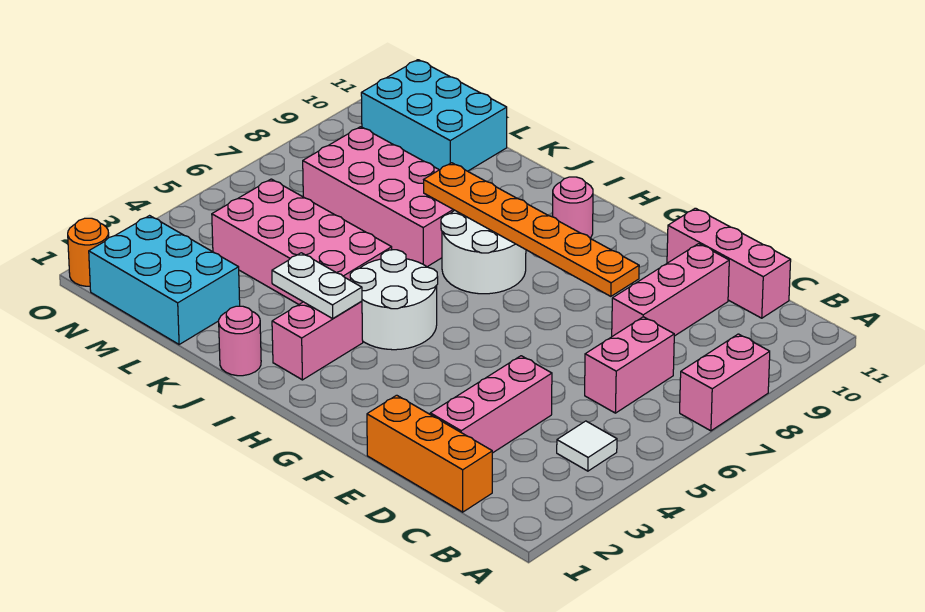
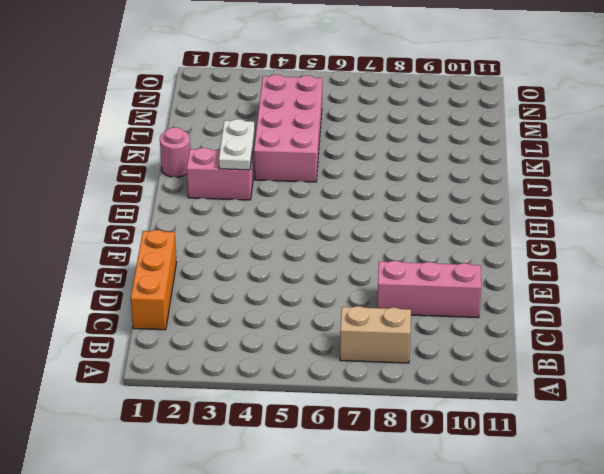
tan brick B7:B8 level 1 -> none
none -> pink brick A7:A8 level 1
none -> white tile B4 level 1
none -> pink brick C6:C7 level 1

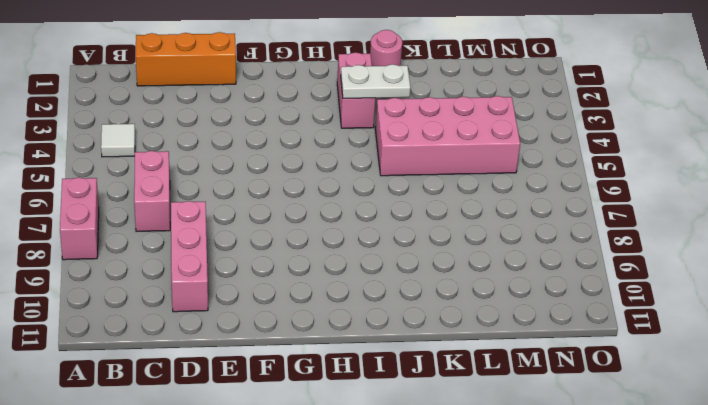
none -> pink brick C11:E11 level 1
none -> pink brick D2:D4 level 1
none -> white round brick H4:I5 level 1

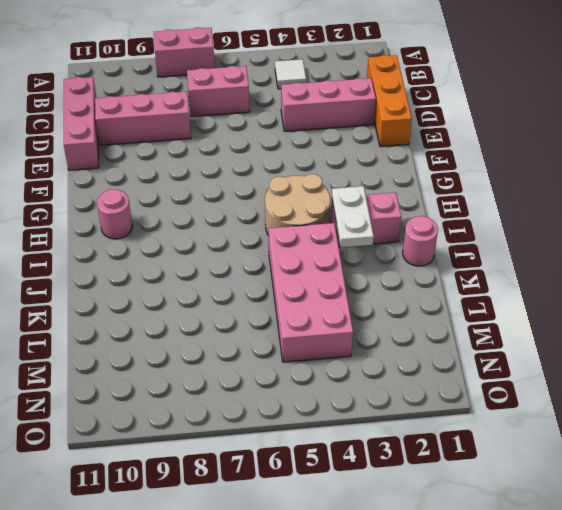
tan round brick H4:I5 level 1 -> white round brick H4:I5 level 1
none -> white round brick H7:I8 level 1
none -> pink brick J7:M8 level 1
none -> cyan brick L1:N2 level 1

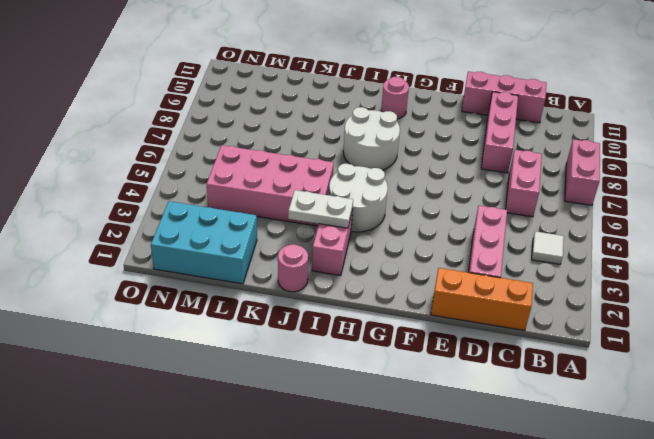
none -> pink brick J7:M8 level 1
none -> cyan brick L10:N11 level 1
none -> orange round brick O1 level 1

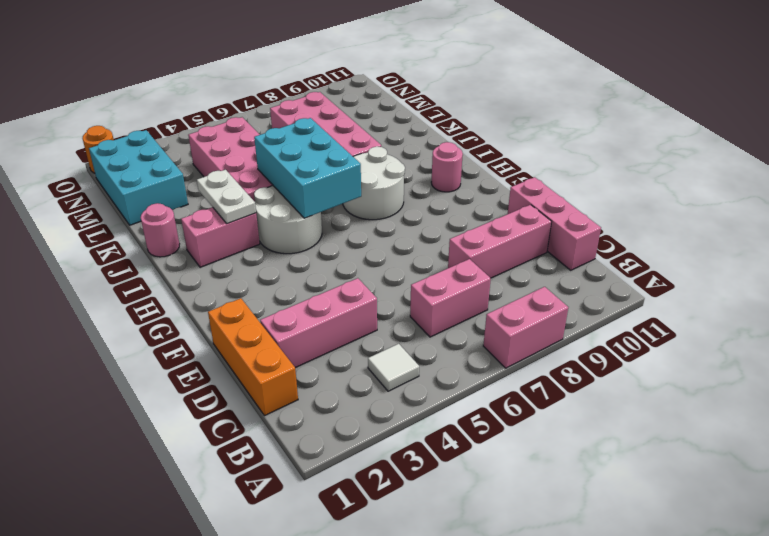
cyan brick H5:J6 level 2 -> cyan brick L10:N11 level 1
none -> orange plate E8:J8 level 2

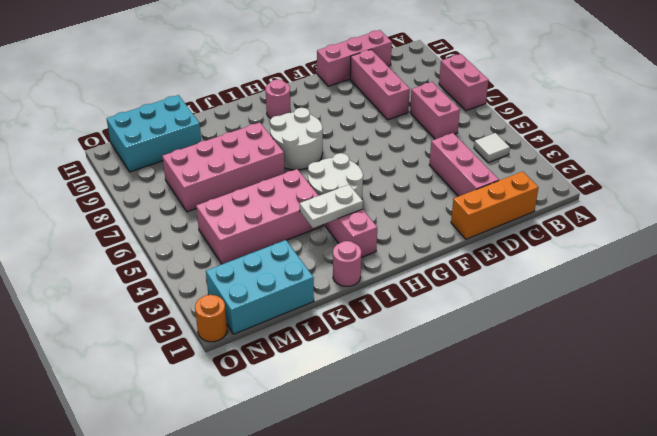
none -> orange plate E8:J8 level 2

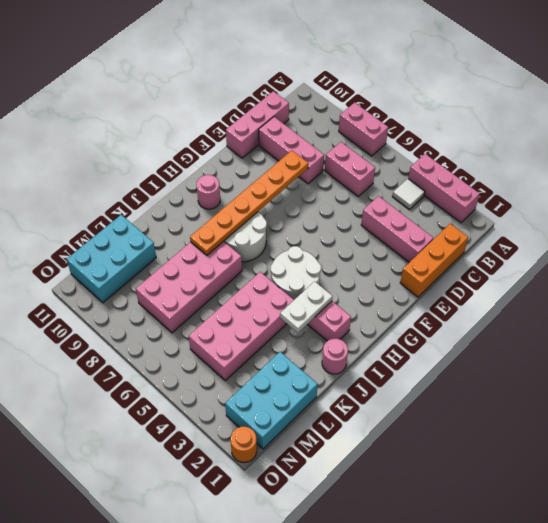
pink brick A2:A4 level 1 -> none

